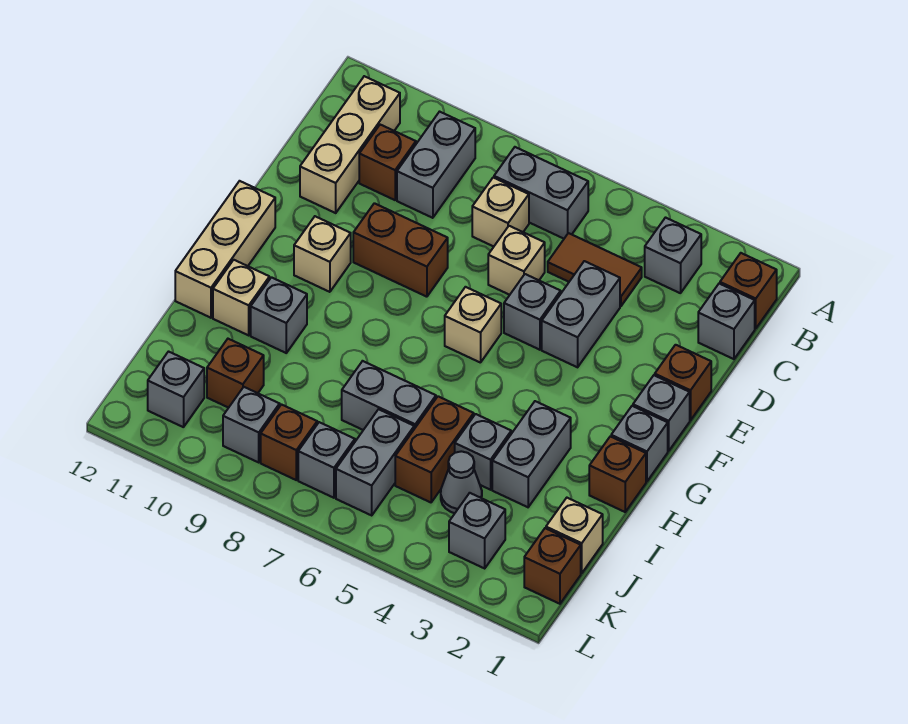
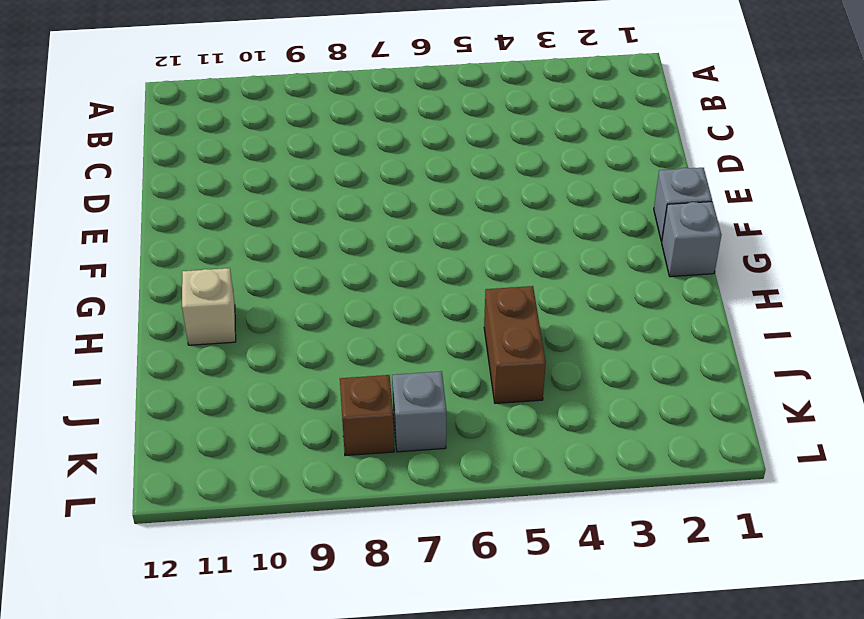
none -> brown brick B1 level 1
none -> grey brick B3 level 1
none -> grey brick B6:B7 level 1
none -> grey brick B9:C9 level 1

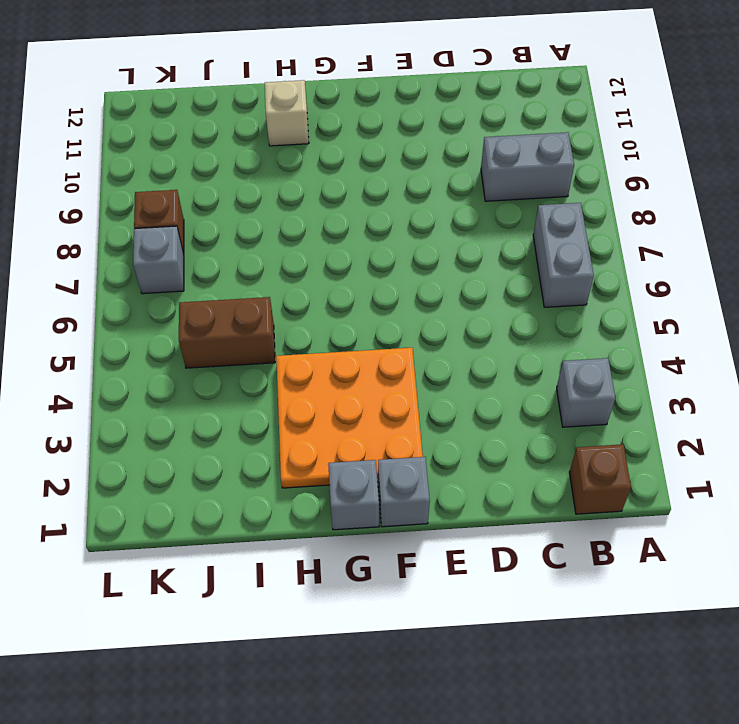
orange plate F2:H4 level 1 -> grey brick H3:I3 level 1
none -> tan brick B11:D11 level 1
none -> grey brick C1 level 1
none -> brown tile C4:C5 level 1
none -> tan brick C7 level 1

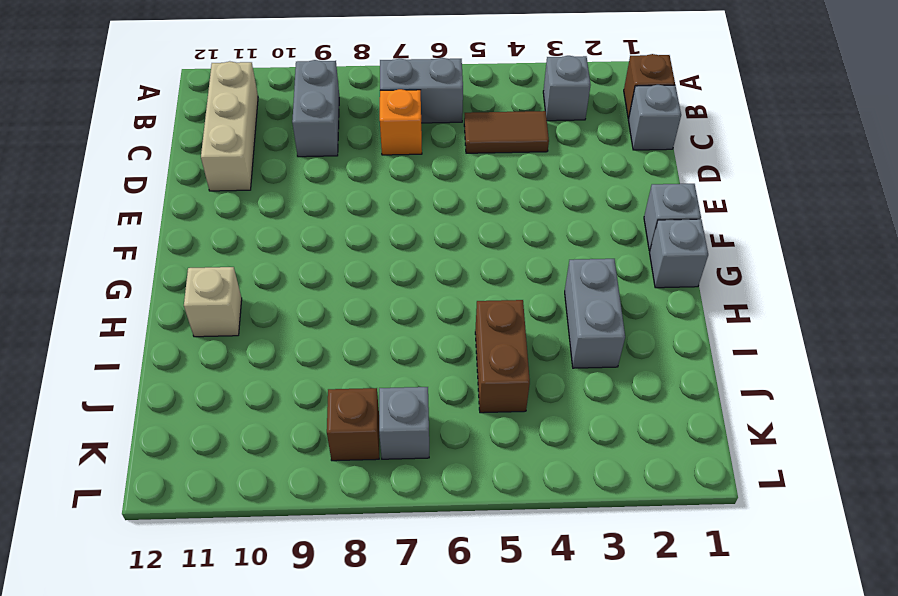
orange brick C7 level 1 -> tan brick C7 level 1
none -> brown brick C10 level 1
none -> grey brick D4:E4 level 1
none -> tan brick D6 level 1
none -> brown brick E1 level 1

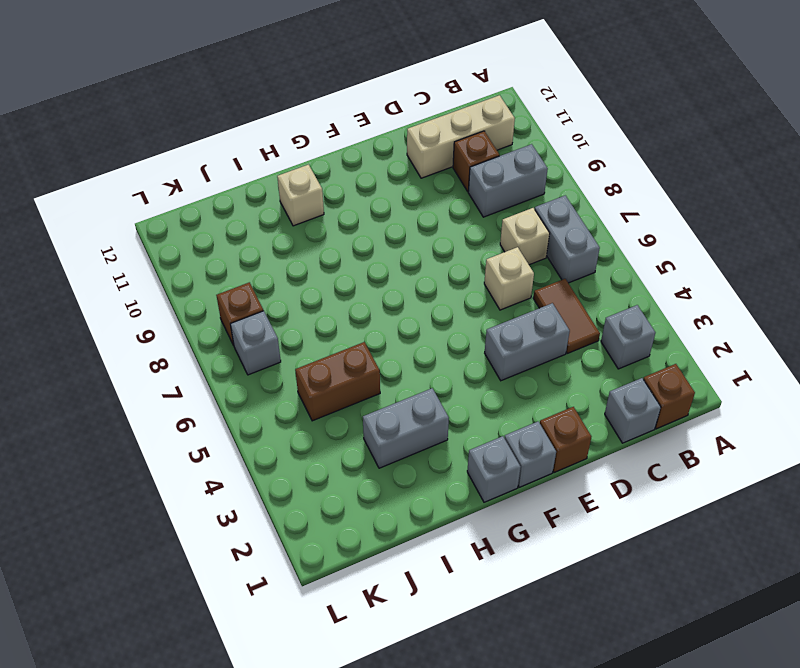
none -> grey brick E5 level 1
none -> brown brick E8:E9 level 1
none -> tan brick F6 level 1
none -> tan brick F10 level 1

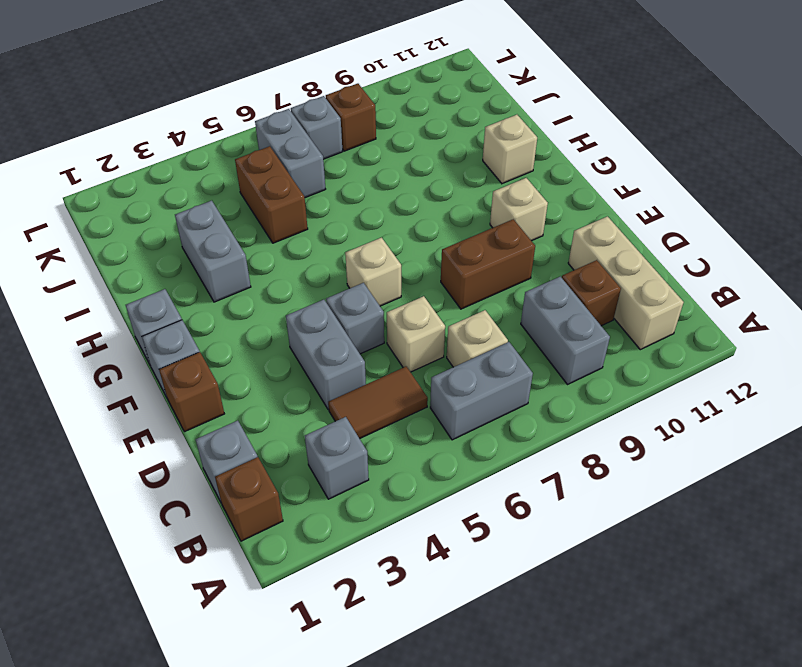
none -> tan brick F12:H12 level 1
none -> brown brick H1 level 1
none -> grey brick H10 level 1
none -> grey brick I4 level 1

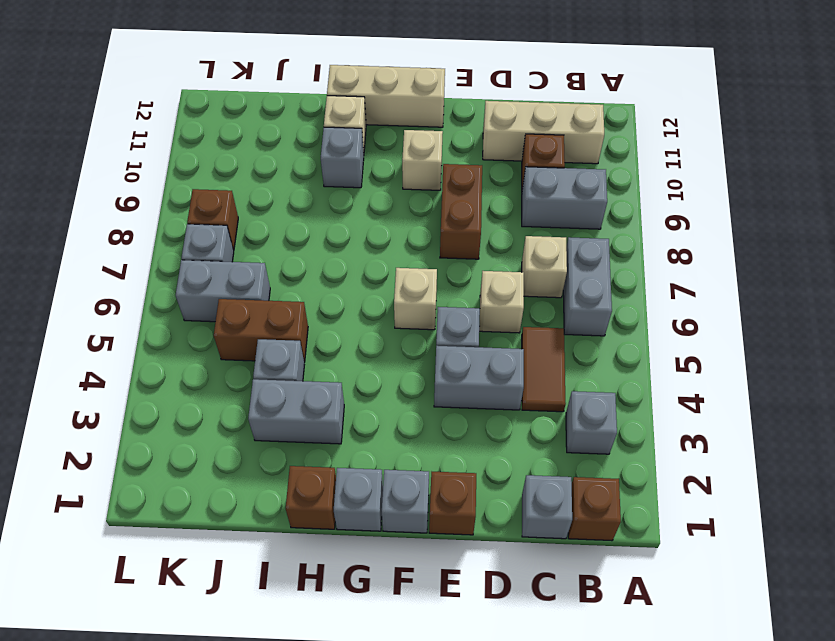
none -> grey brick I6:I7 level 1
none -> tan brick J1 level 1
none -> grey cone J4 level 1
none -> brown brick J10 level 1

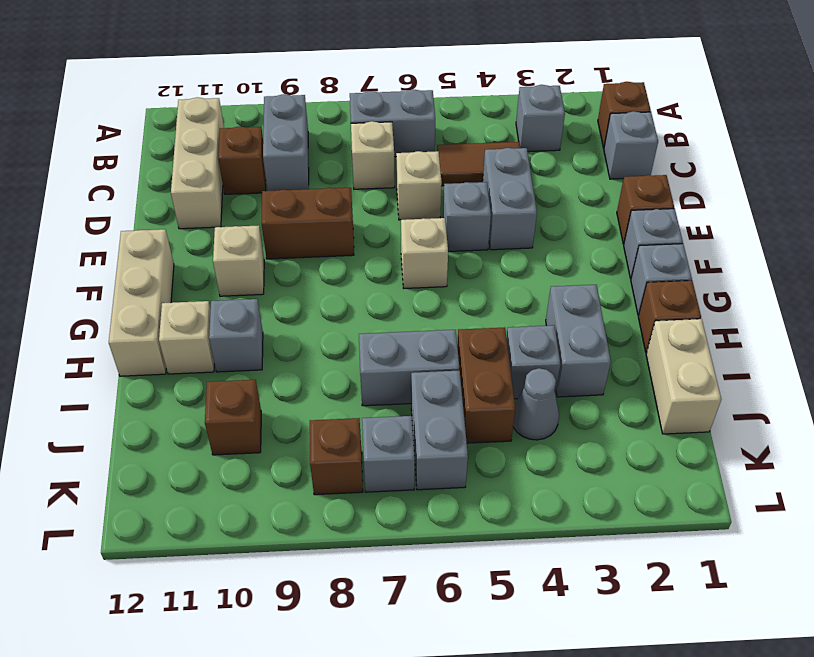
tan brick I1:J1 level 1 -> tan brick J1 level 1
none -> brown brick K1 level 1
none -> grey brick K3 level 1
none -> grey brick K9 level 1
none -> grey brick K11 level 1

